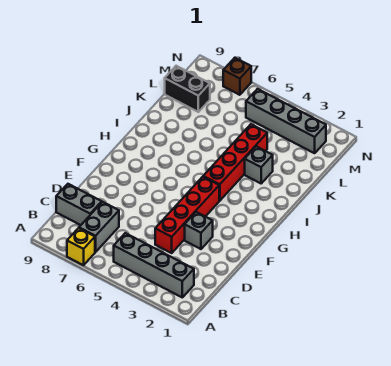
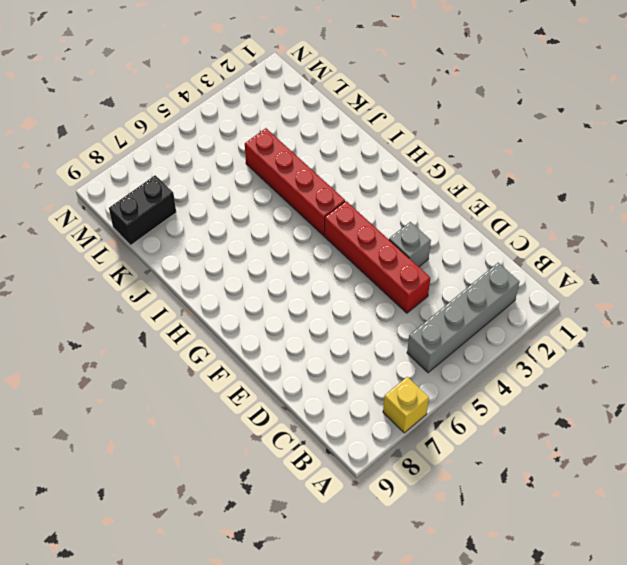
none -> grey brick B7:C7 level 1
none -> grey brick C8:C9 level 1

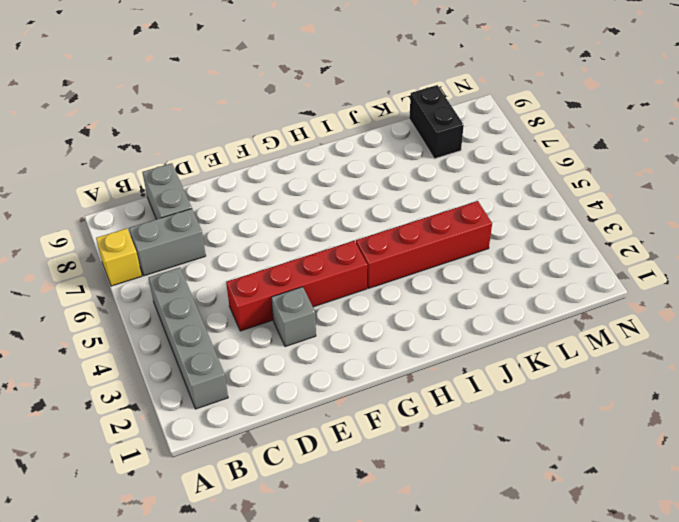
none -> grey brick J3 level 1
none -> grey brick M2:M5 level 1

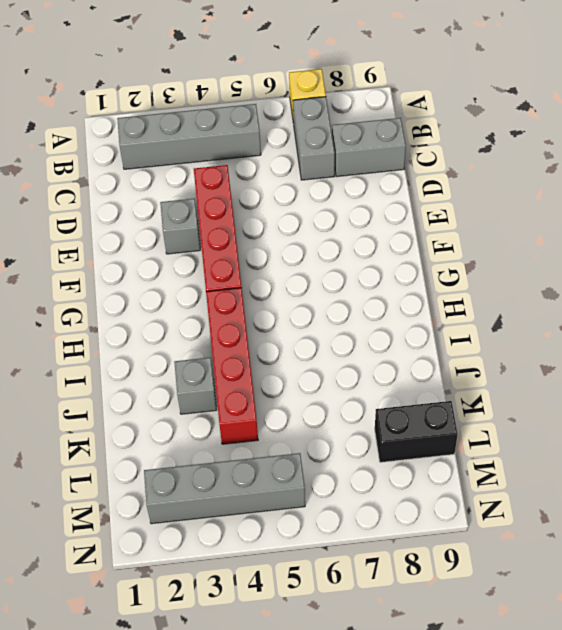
none -> brown brick N7 level 1

